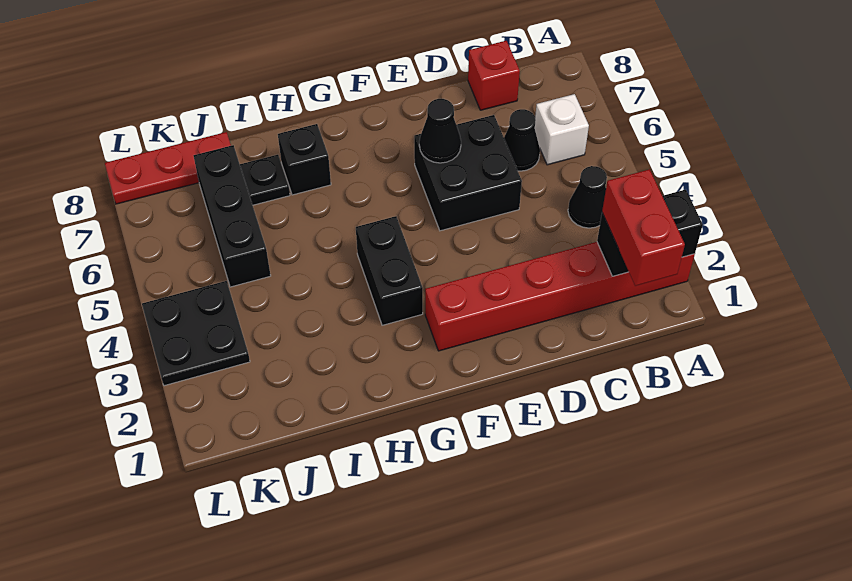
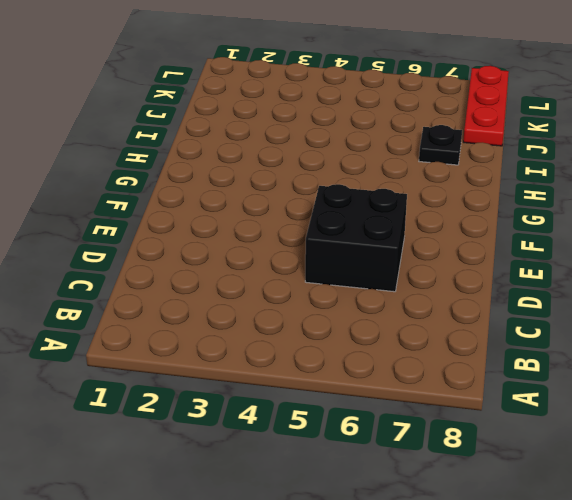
none -> red brick A2:F2 level 1
none -> black cone B4 level 1
none -> white brick B6 level 1

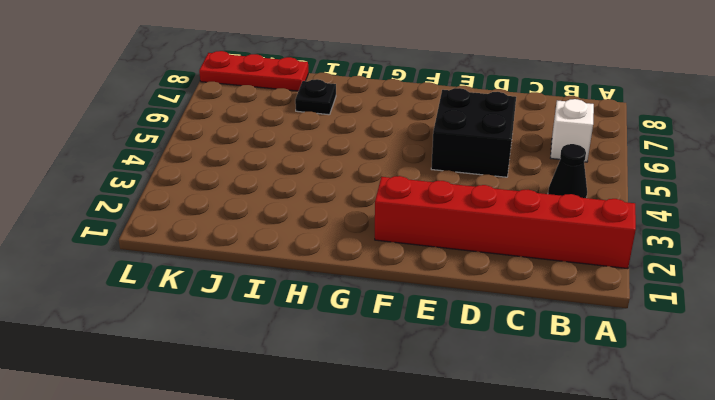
none -> black cone C6 level 1
none -> red brick C8 level 1
none -> black brick G3:G4 level 1

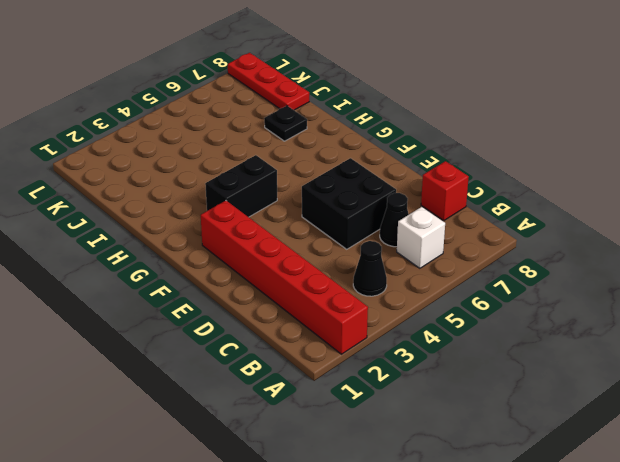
none -> black brick H7 level 1
none -> black brick J5:J7 level 1
none -> black plate K3:L4 level 1

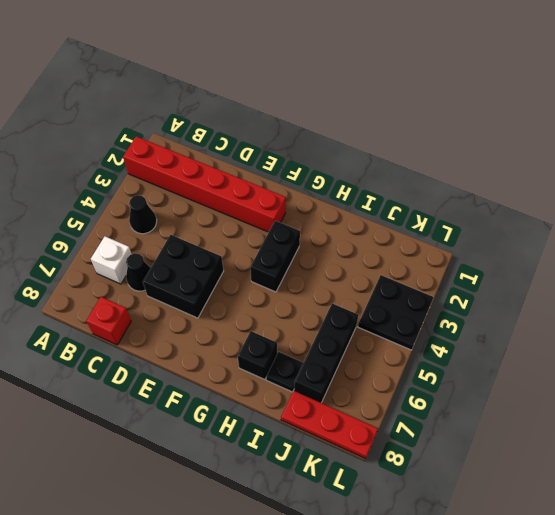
none -> black brick A2:B2 level 2
none -> black cone E6 level 2
none -> red brick B1:B2 level 3

